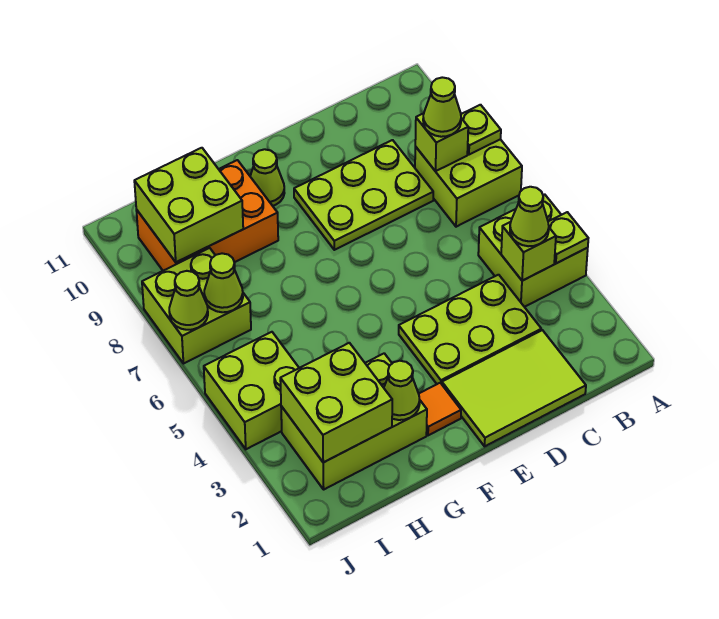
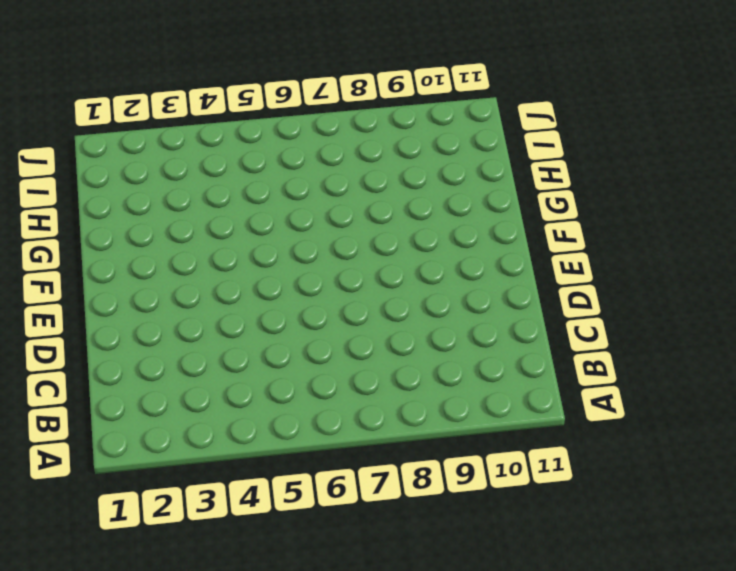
none -> lime brick A4:B5 level 1
none -> lime brick A7:B8 level 1
none -> lime tile C1:E2 level 1

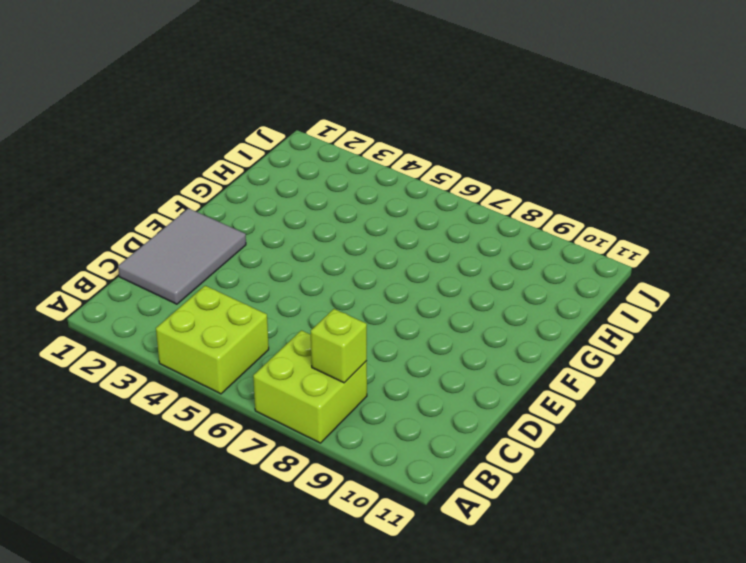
grey tile C1:E2 level 1 -> lime tile C1:E2 level 1
none -> lime plate C3:E4 level 1
none -> lime plate C8:E9 level 1
none -> orange tile F2 level 1

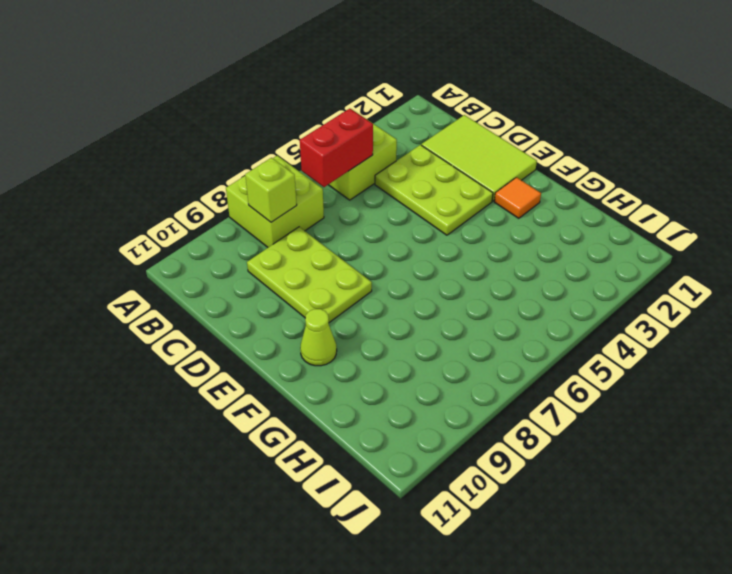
red brick B5:B6 level 2 -> none
none -> lime brick G2:I3 level 1
none -> orange brick G9:I10 level 1
none -> lime brick I4:J5 level 1

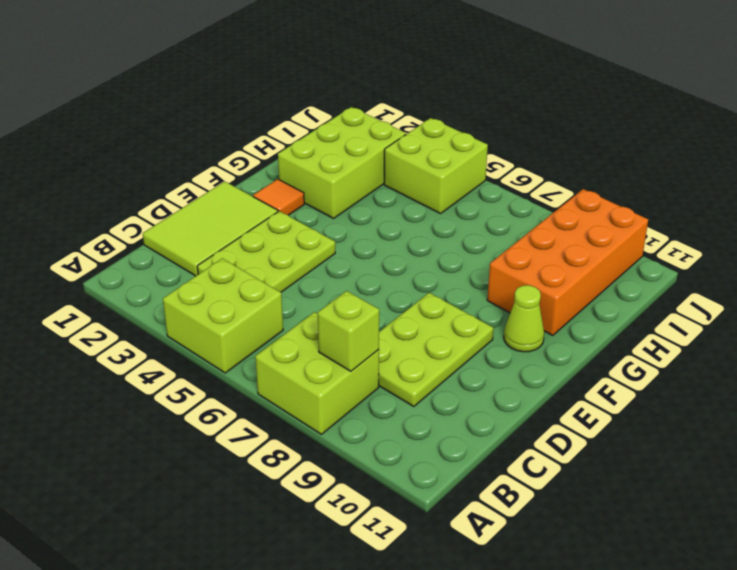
orange brick G9:J10 level 1 -> orange brick G9:I10 level 1
none -> lime brick I7:J8 level 1
none -> lime plate A4 level 2
none -> lime plate A8 level 2

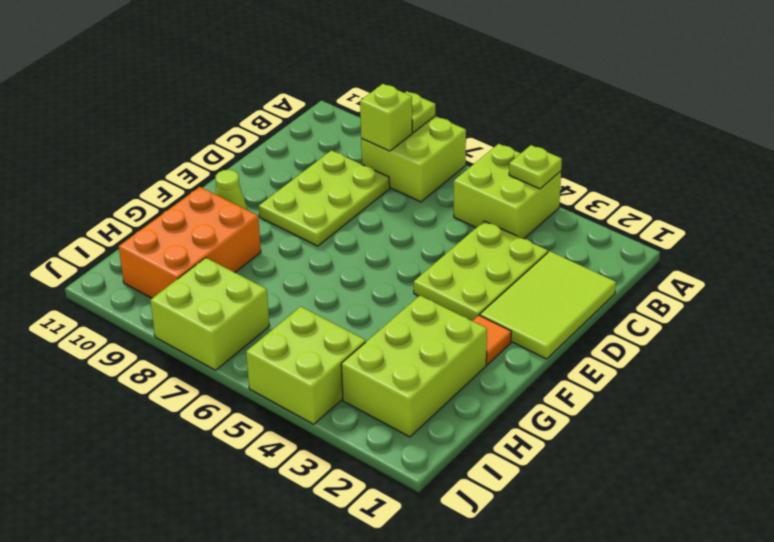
none -> lime brick B4 level 2
none -> lime cone G2 level 2
none -> lime brick H2:I3 level 2

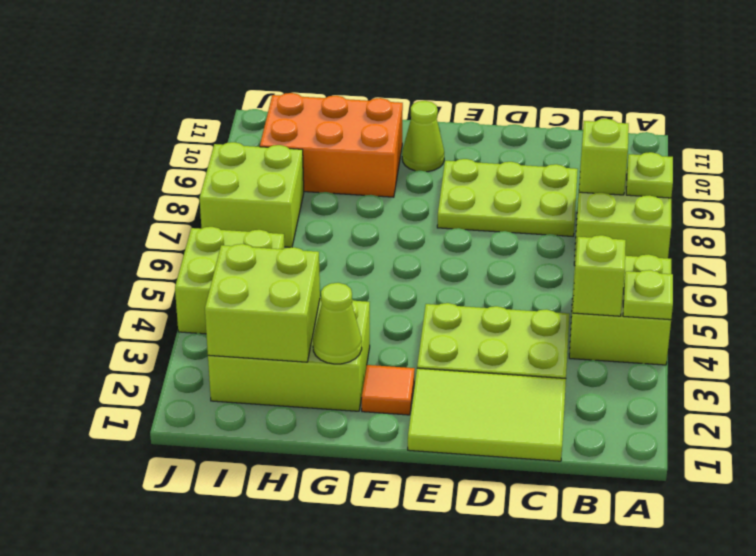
none -> lime brick H9:I10 level 2
none -> lime cone I7 level 2
none -> lime cone J7 level 2

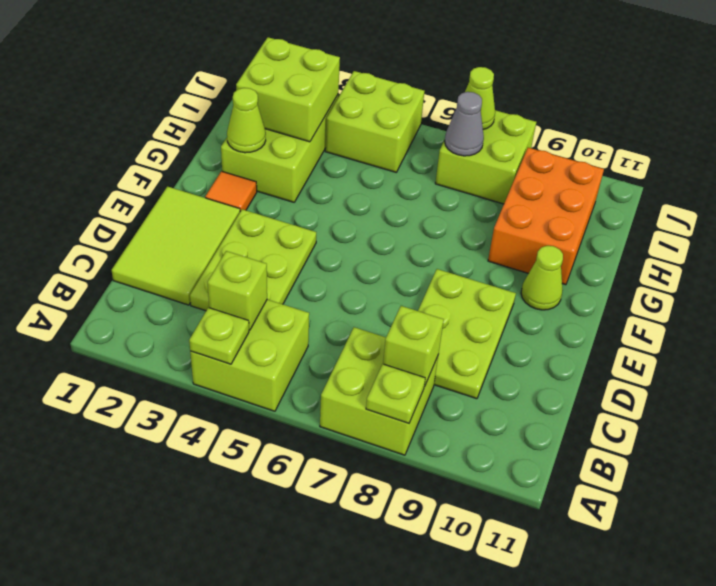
grey cone I7 level 2 -> lime cone I7 level 2
none -> lime brick H9:I10 level 2
none -> lime cone B4 level 3
none -> lime cone B8 level 3

